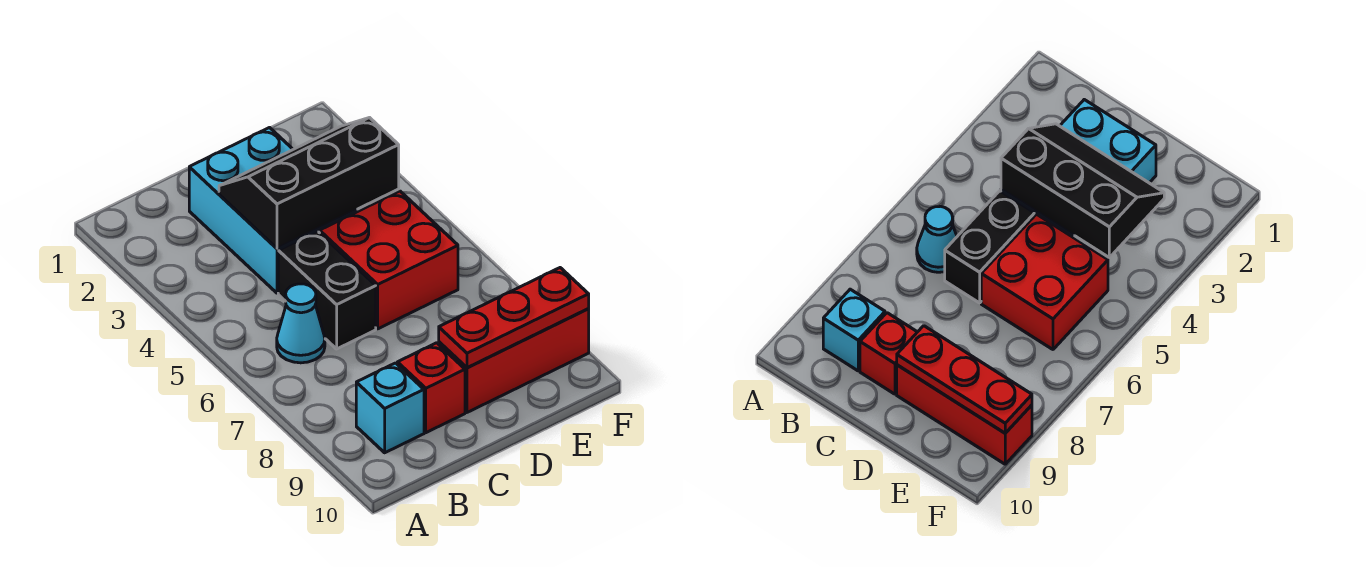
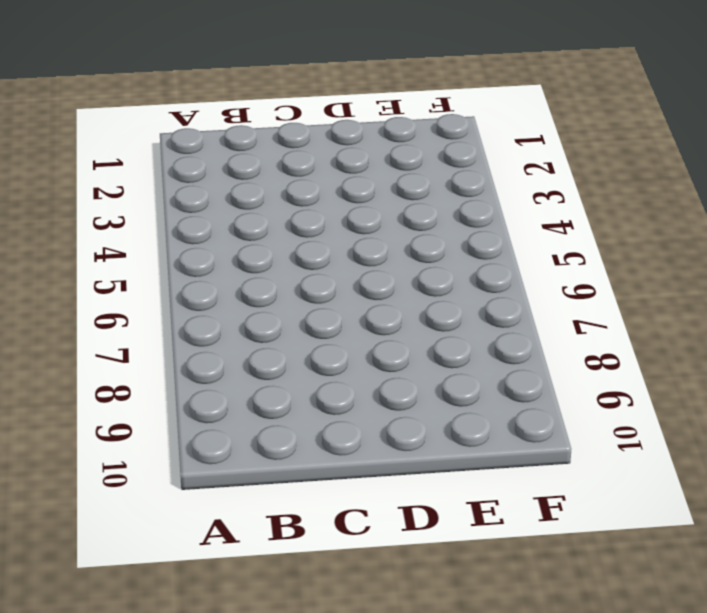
none -> cyan cone B6 level 1
none -> cyan brick B9 level 1

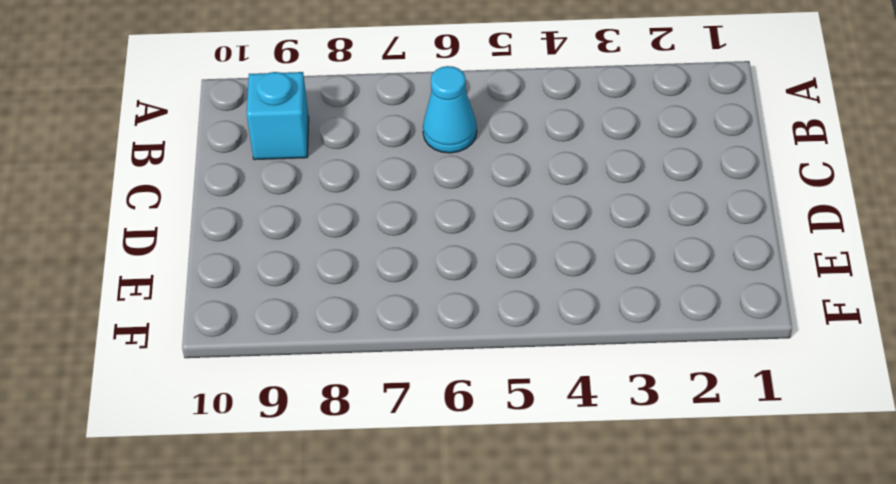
none -> cyan brick C2:D4 level 1
none -> black brick C5:C6 level 1

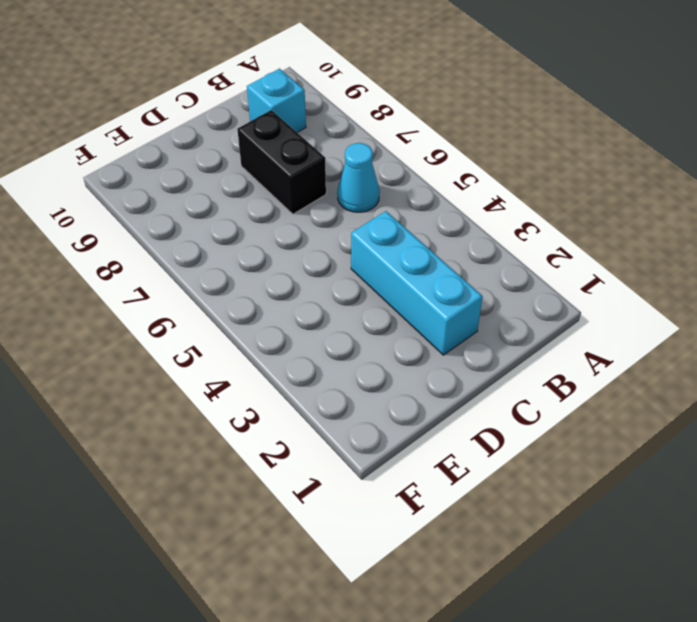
cyan brick C2:C4 level 1 -> cyan brick C2:D4 level 1
black brick C7:C8 level 1 -> black brick C5:C6 level 1
none -> red brick C9 level 1
none -> red brick D5:E6 level 1

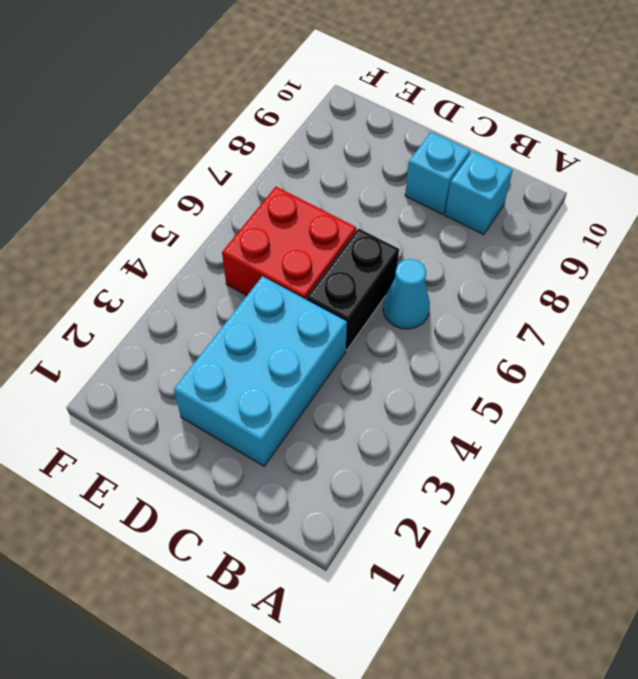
cyan brick C9 level 1 -> red brick C9 level 1
none -> red brick D9:F9 level 1
none -> black slope C3:E4 level 2 top 4

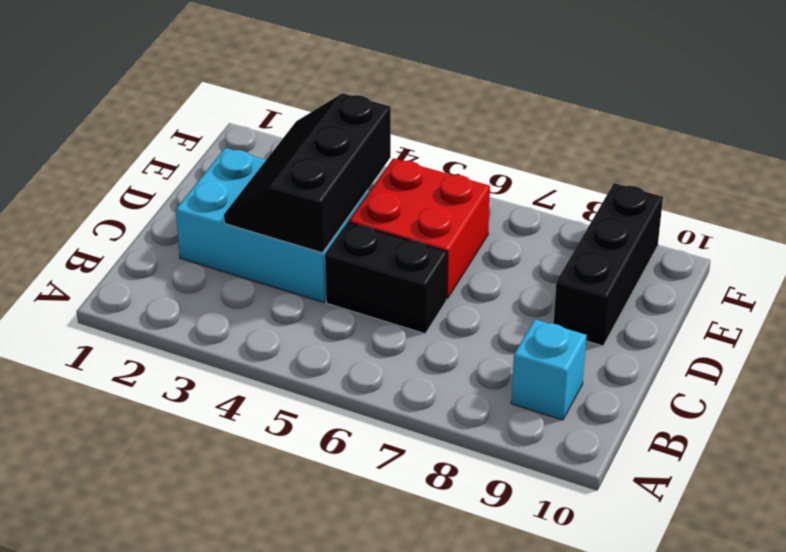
black brick D9:F9 level 1 -> red brick D9:F9 level 1
none -> cyan cone B6 level 1
none -> red brick C9 level 1

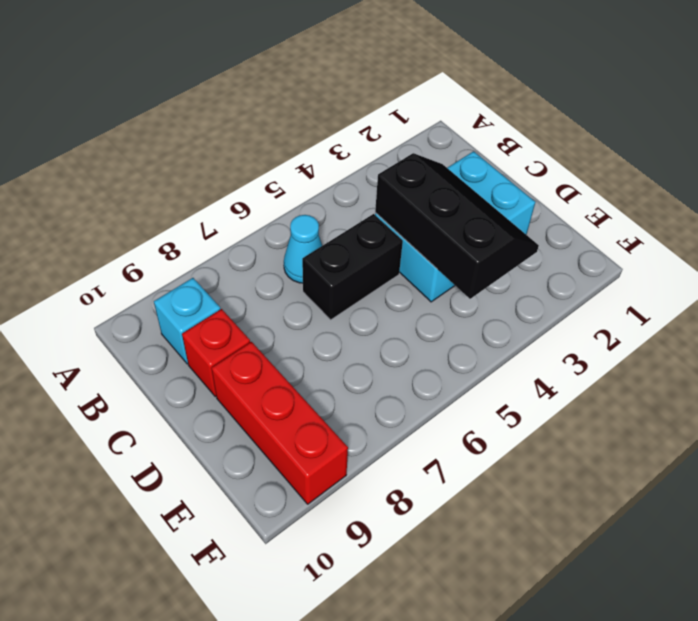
none -> red brick D5:E6 level 1
none -> red plate D9:F9 level 2

